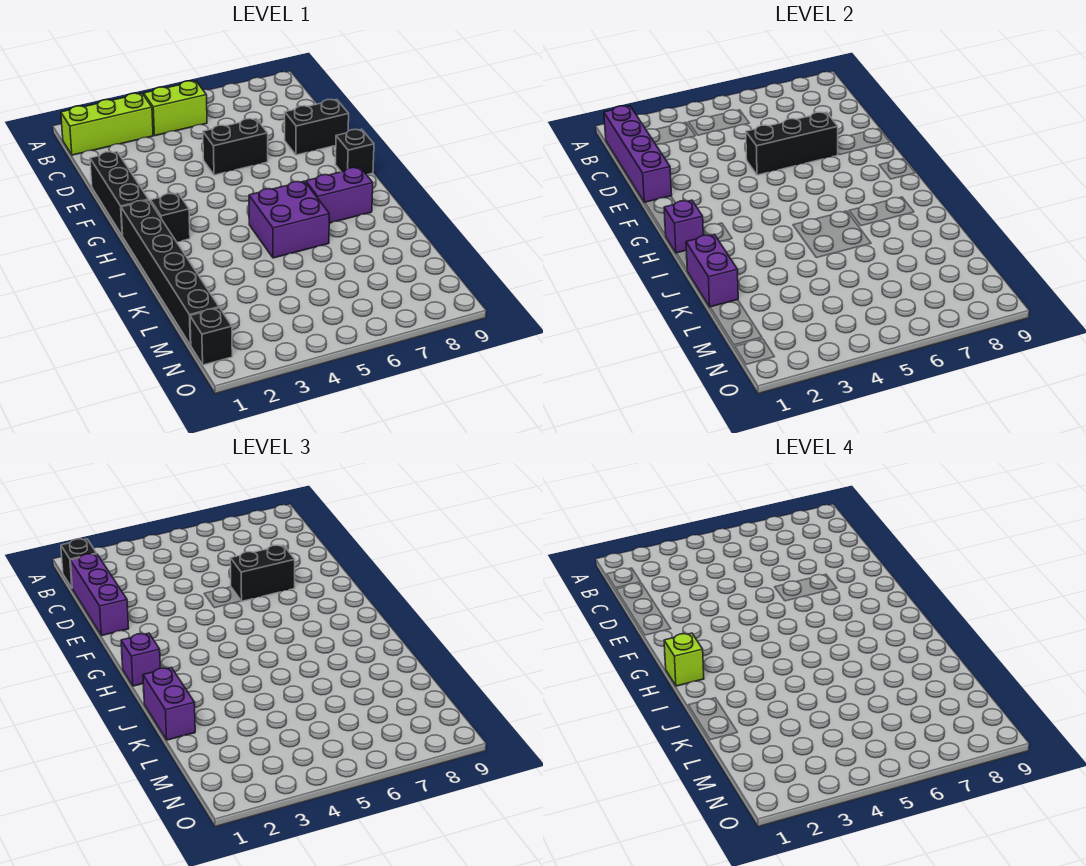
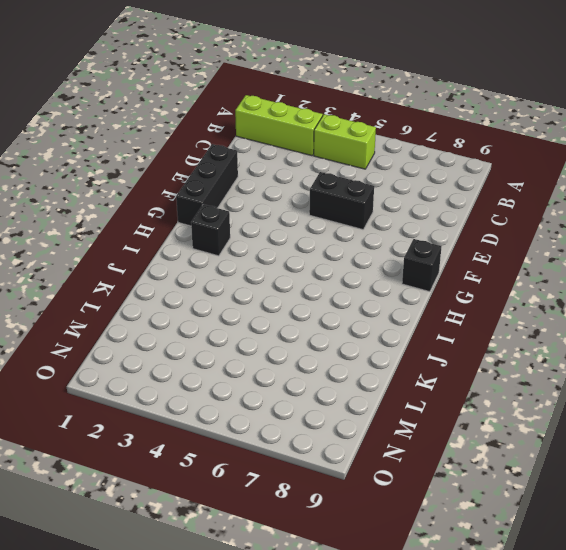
none -> black brick E8:E9 level 1
none -> black brick H1:M1 level 1
none -> purple brick I5:J6 level 1

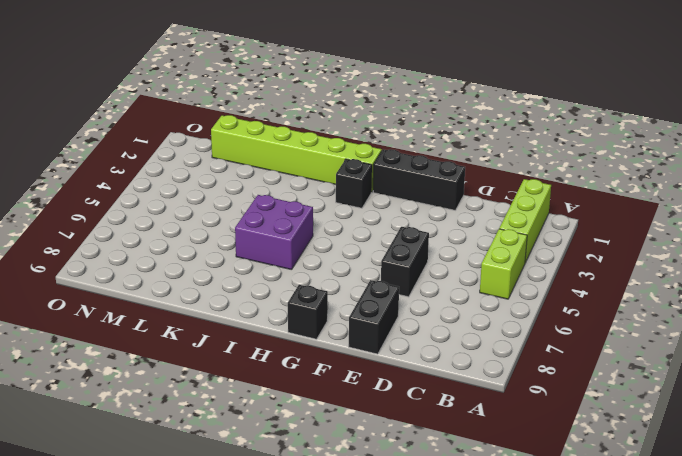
lime brick H1:M1 level 1 -> black brick H1:M1 level 1
none -> purple brick I7:I8 level 1
none -> black brick N1 level 1
none -> purple brick B1:E1 level 2

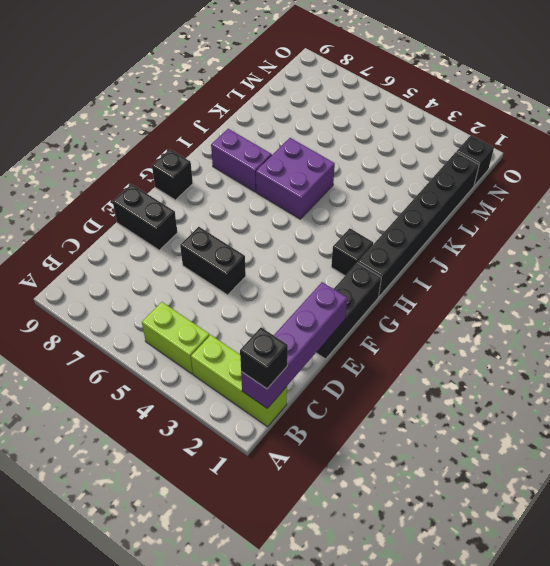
none -> black brick E5:E7 level 2
none -> purple brick H1 level 2
none -> purple brick J1:K1 level 2

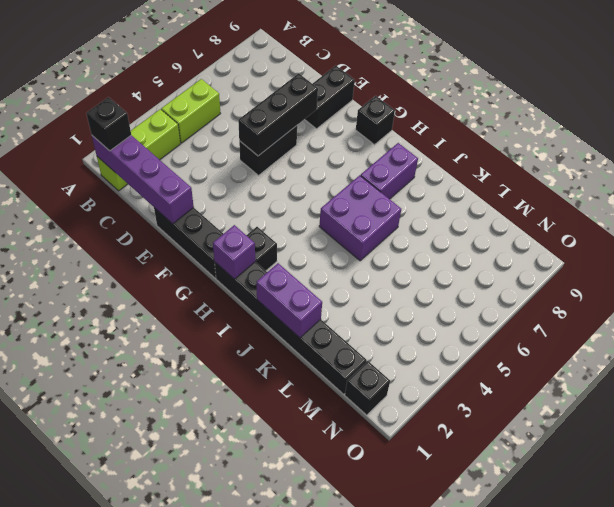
none -> purple brick C1:E1 level 3
none -> black brick E6:E7 level 3
none -> purple brick H1 level 3

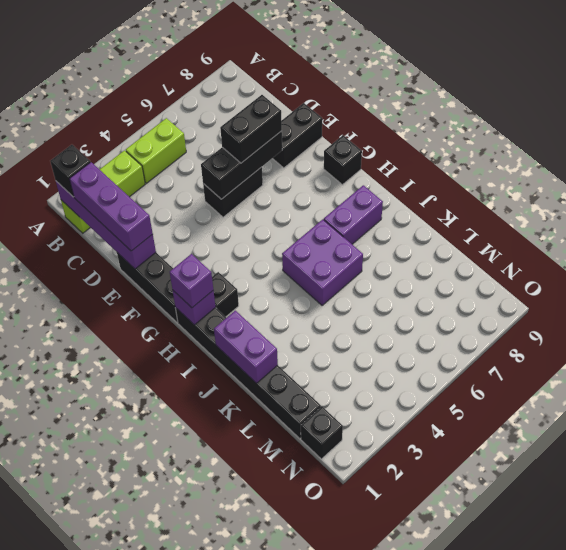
none -> purple brick J1:K1 level 3
none -> lime brick H1 level 4

